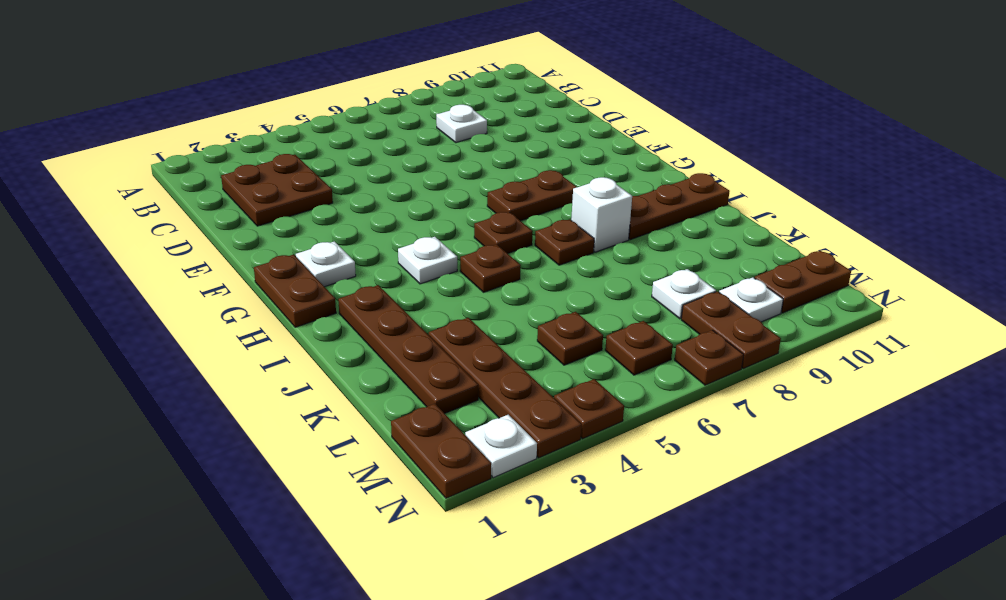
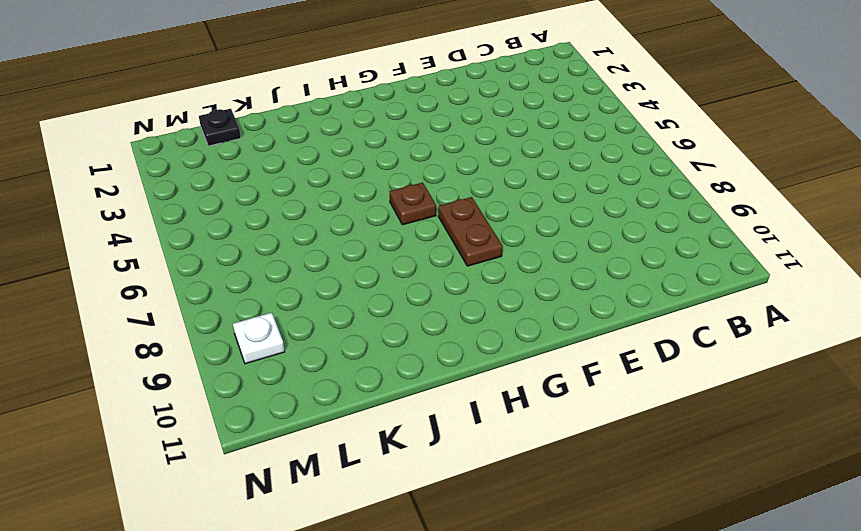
black plate L1 level 1 -> none
none -> brown plate C2:D3 level 1
none -> white plate C8 level 1
none -> brown plate G1:H1 level 1

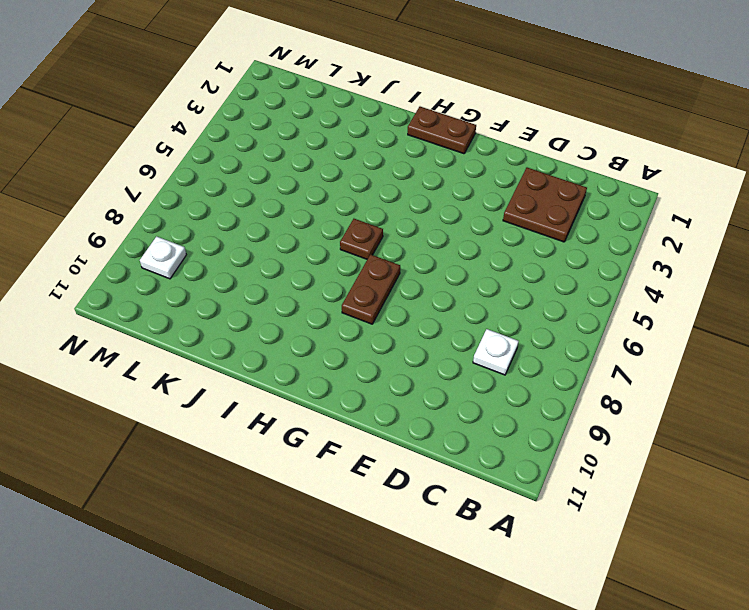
none -> white plate G2 level 1
none -> white plate H4 level 1
none -> brown plate I2:L2 level 1

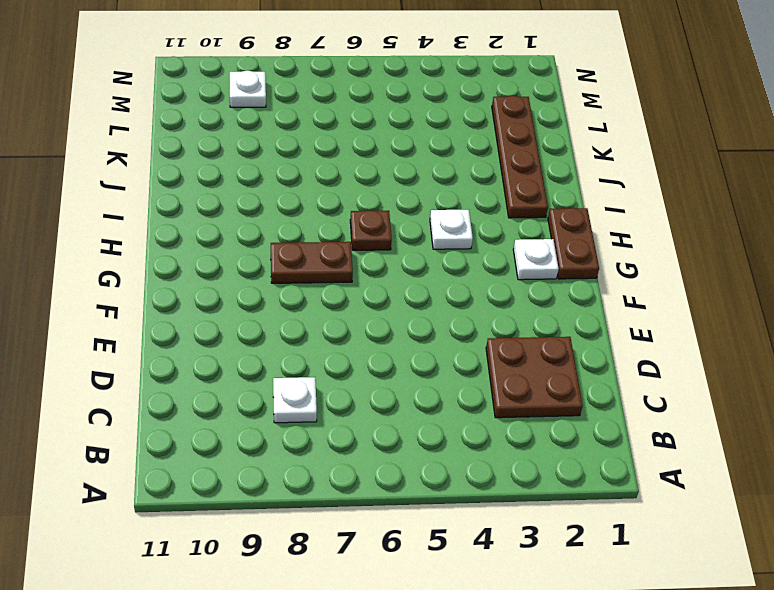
none -> brown plate I5 level 1
none -> brown plate I7 level 1
none -> white brick I8 level 1

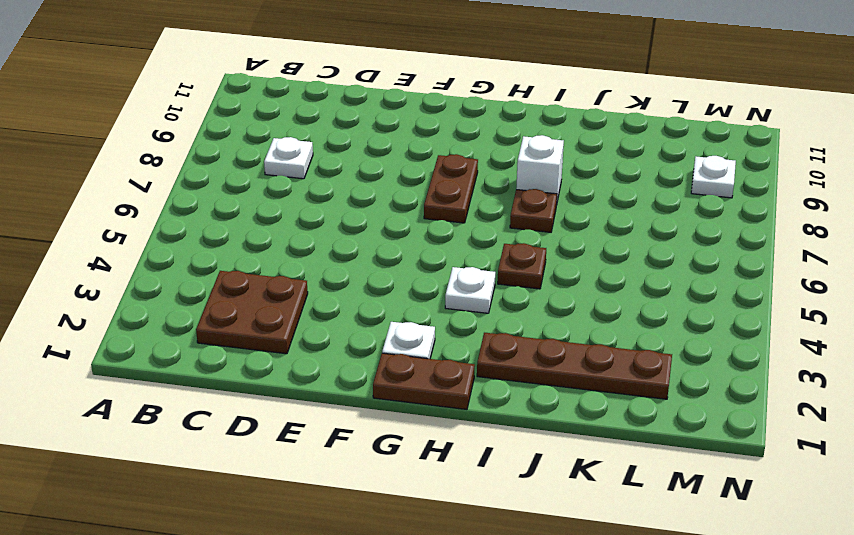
none -> brown plate H6 level 1
none -> brown plate I9:I11 level 1
none -> brown plate K3:N3 level 1

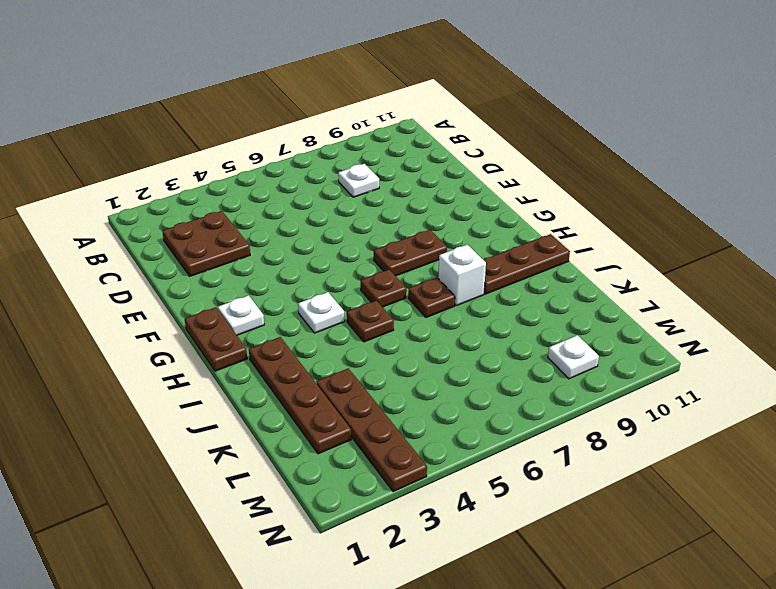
none -> brown plate L5 level 1
none -> white plate L8 level 1
none -> brown plate M1:N1 level 1

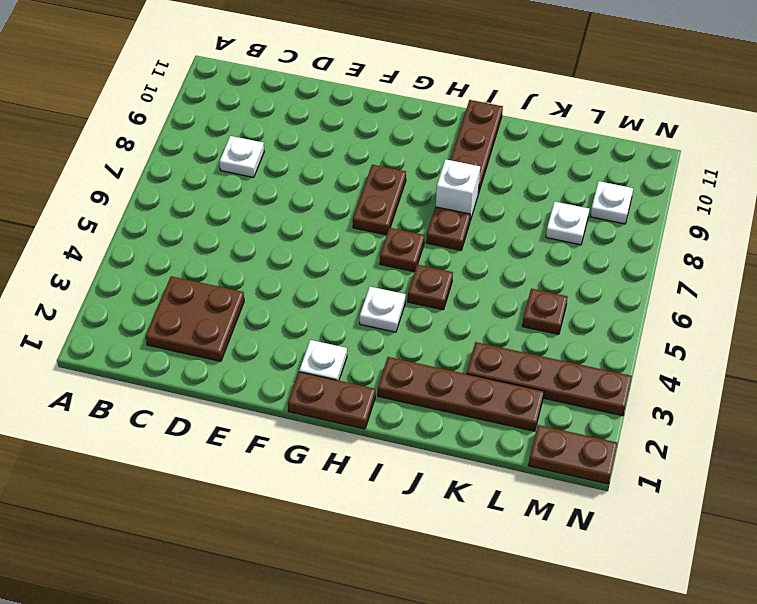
none -> brown plate M6 level 1
none -> brown plate M8:N8 level 1
none -> brown plate M10:M11 level 1

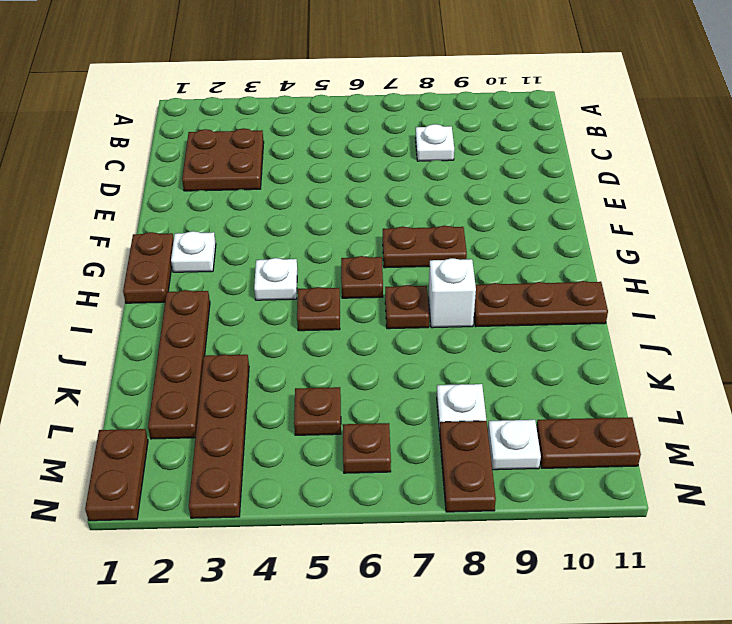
none -> white plate N2 level 1
none -> brown plate N4 level 1
none -> brown plate N7 level 1

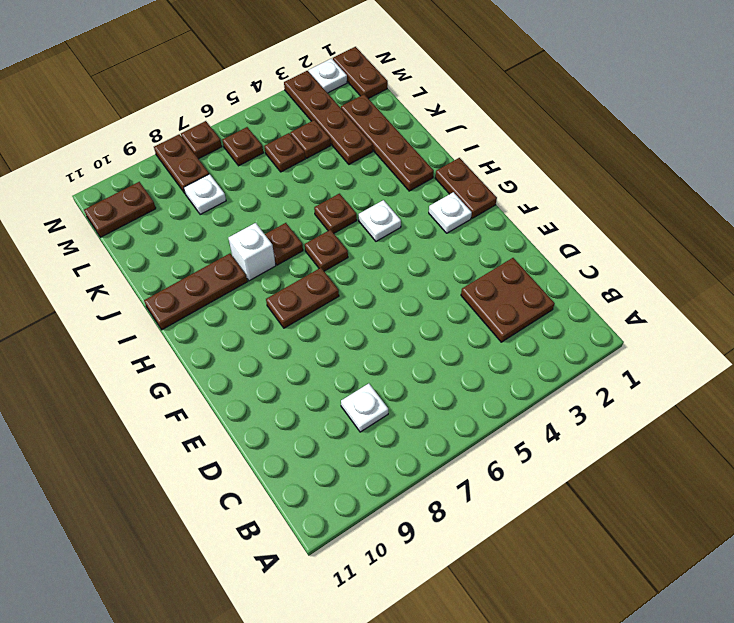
brown plate L4 level 1 -> brown plate N4 level 1
none -> white plate M9 level 1

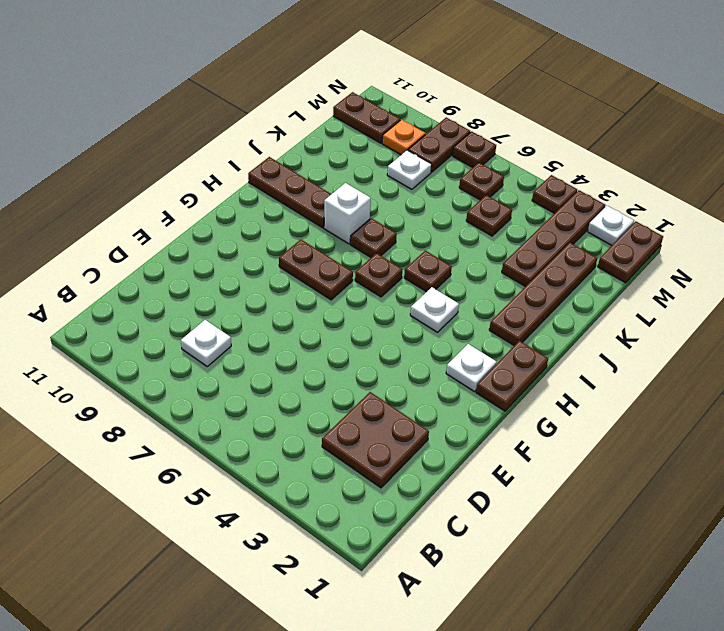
orange plate M9 level 1 -> white plate M9 level 1

